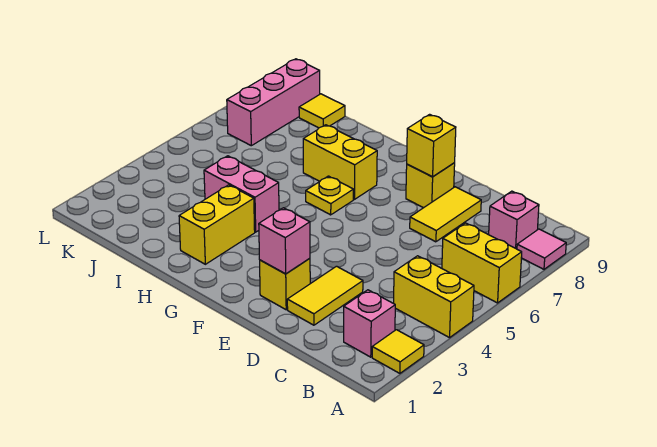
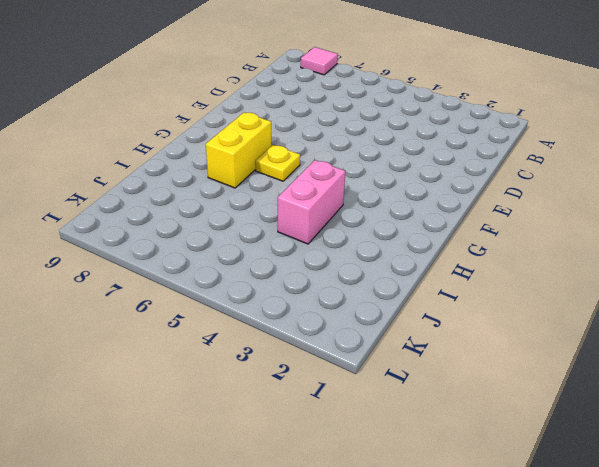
none -> yellow tile A2 level 1
none -> yellow brick A4:B4 level 1
none -> yellow brick A6:B6 level 1

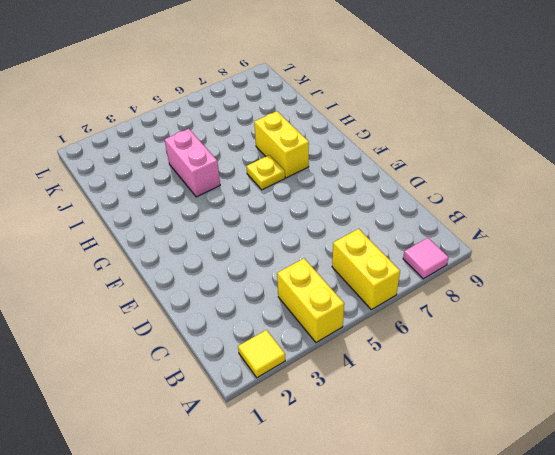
none -> pink brick B2 level 1
none -> pink brick B8 level 1
none -> yellow tile D2:D3 level 1

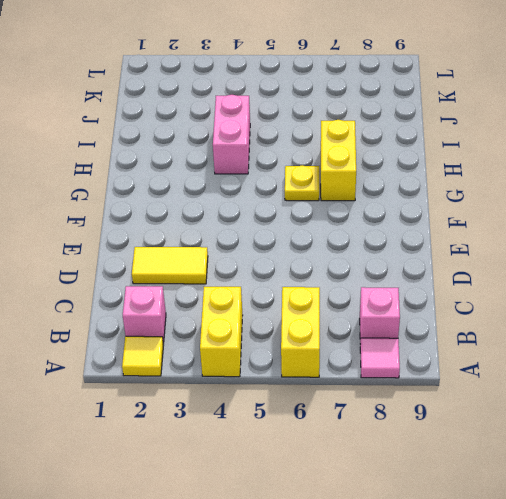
none -> yellow tile D7:D8 level 1
none -> yellow brick E2 level 1
none -> yellow brick E8 level 1

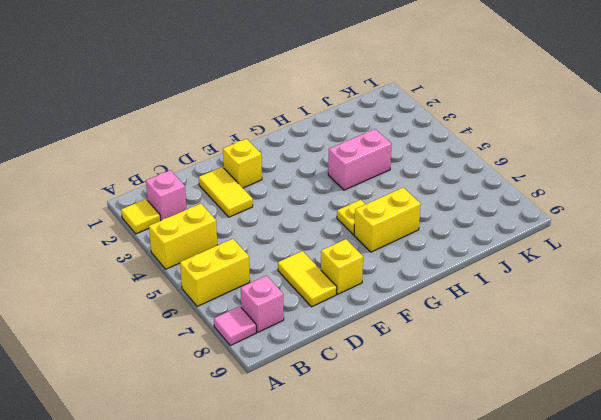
none -> yellow brick H2:H3 level 1
none -> yellow tile J9 level 1
none -> pink brick K7:K9 level 1

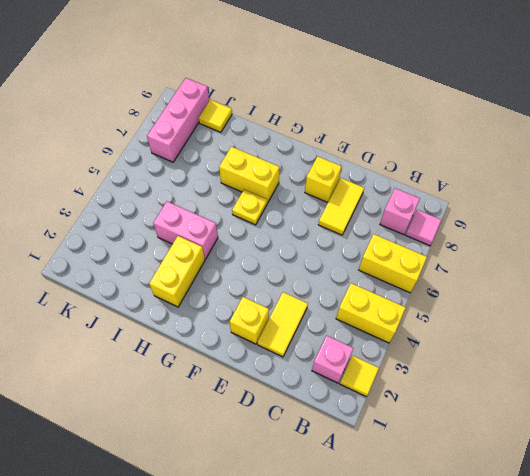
none -> pink brick E2 level 2
none -> yellow brick E8 level 2

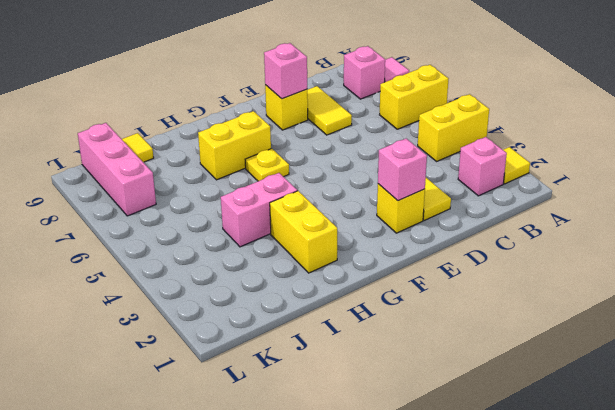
pink brick E8 level 2 -> yellow brick E8 level 2

